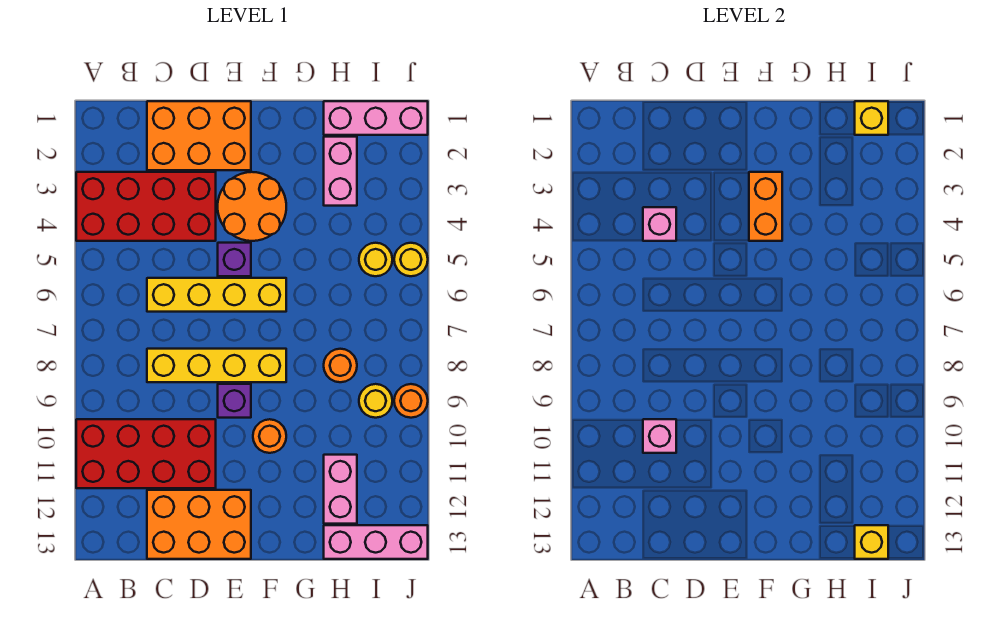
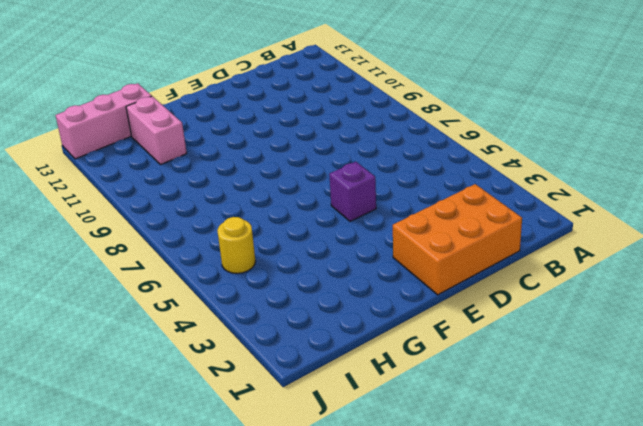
none -> red brick A3:D4 level 1
none -> red brick A10:D11 level 1
none -> yellow brick C6:F6 level 1

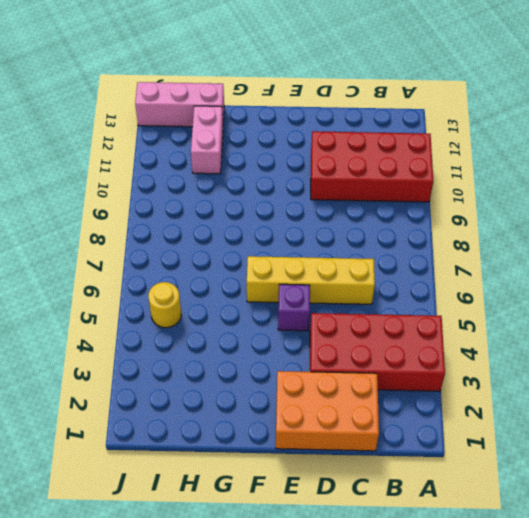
none -> yellow brick C8:F8 level 1
none -> orange brick C12:E13 level 1
none -> orange round brick E3:F4 level 1

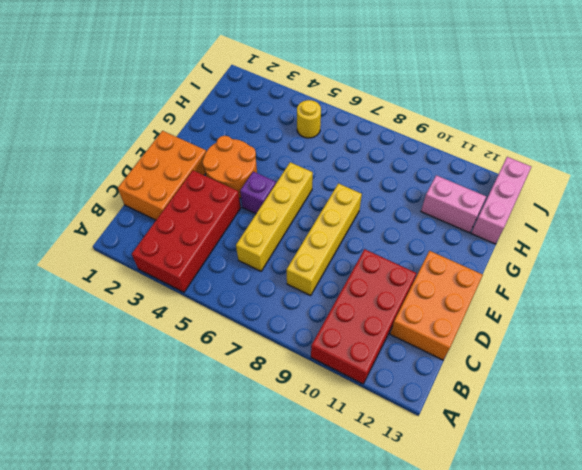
none -> purple brick E9 level 1
none -> orange round brick F10 level 1
none -> pink brick H1:J1 level 1

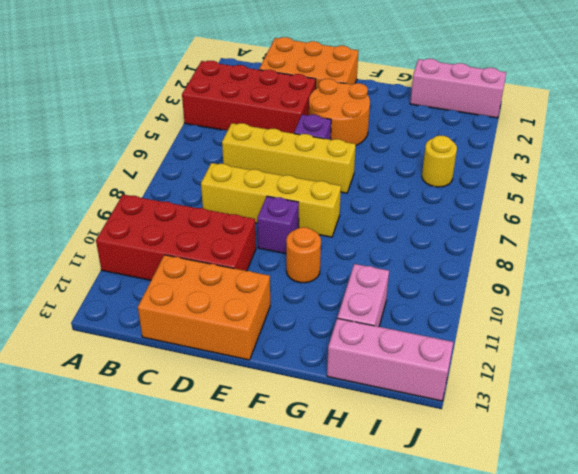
none -> pink brick H2:H3 level 1
none -> orange round brick H8 level 1
none -> yellow round brick I9 level 1

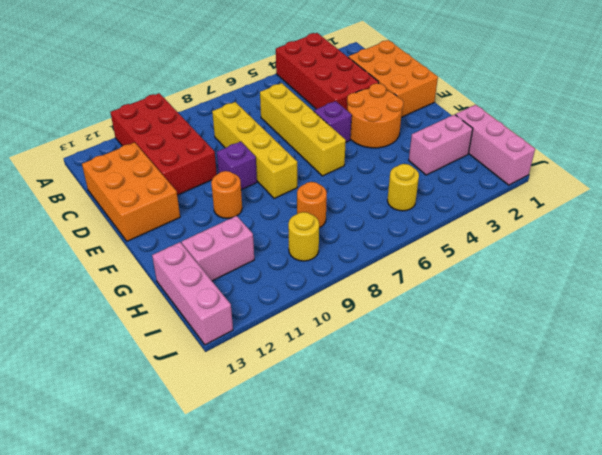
none -> yellow round brick J5 level 1
none -> orange round brick J9 level 1
none -> pink brick C4 level 2

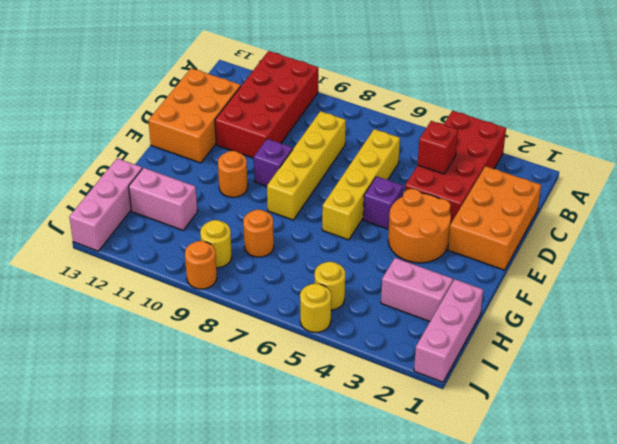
red brick C4 level 2 -> pink brick C4 level 2
none -> pink brick C10 level 2
none -> orange brick F3:F4 level 2
none -> yellow brick I1 level 2

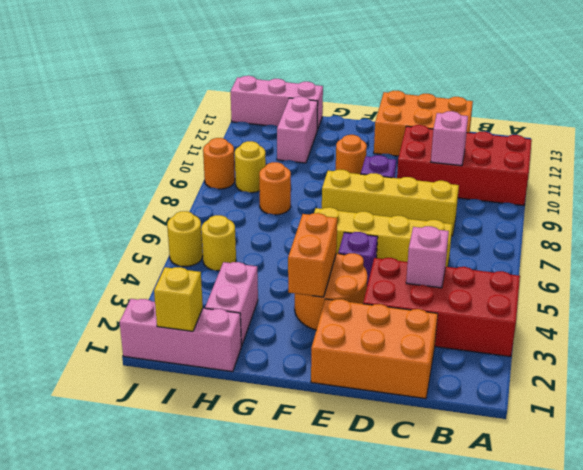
none -> yellow brick I13 level 2

